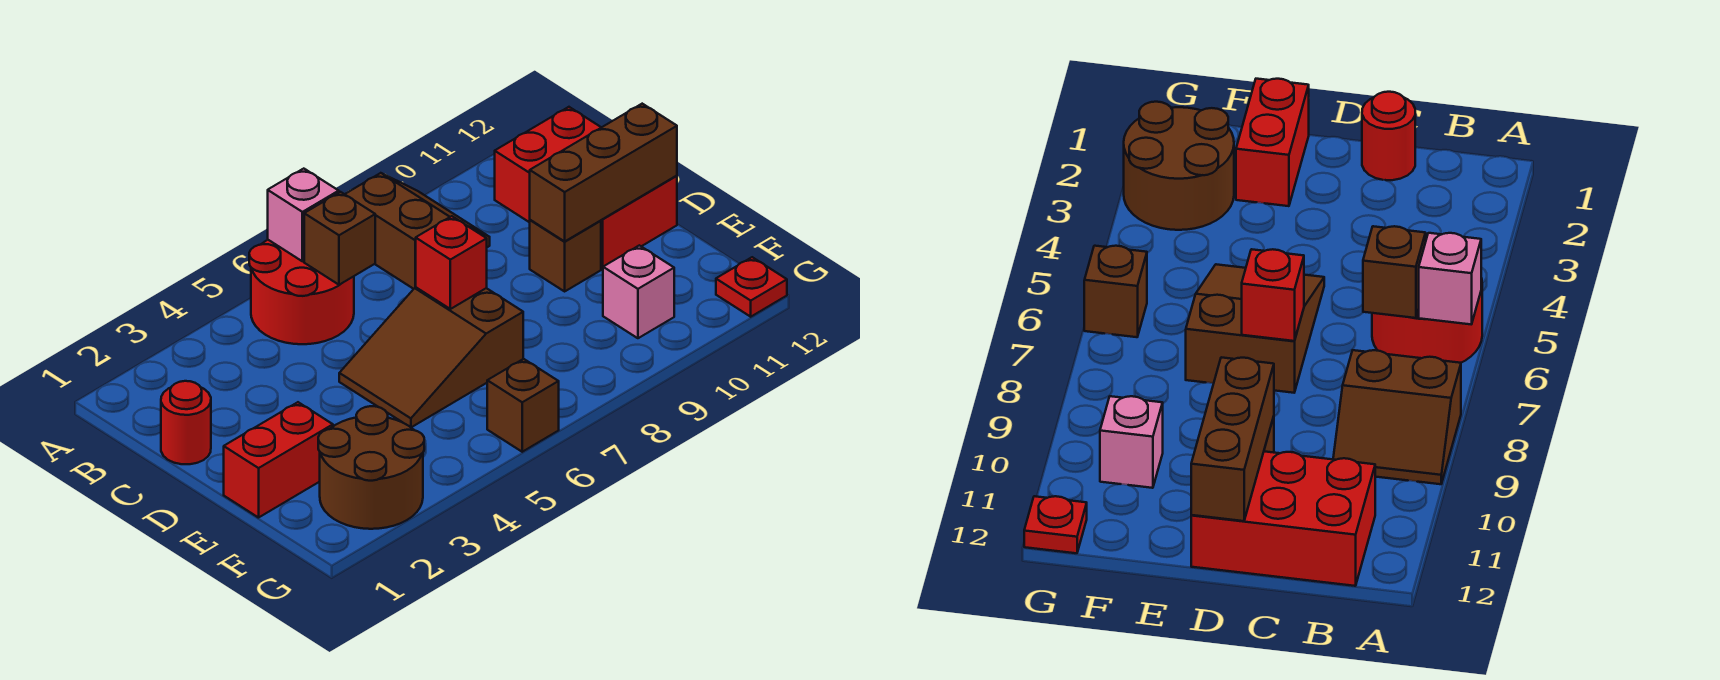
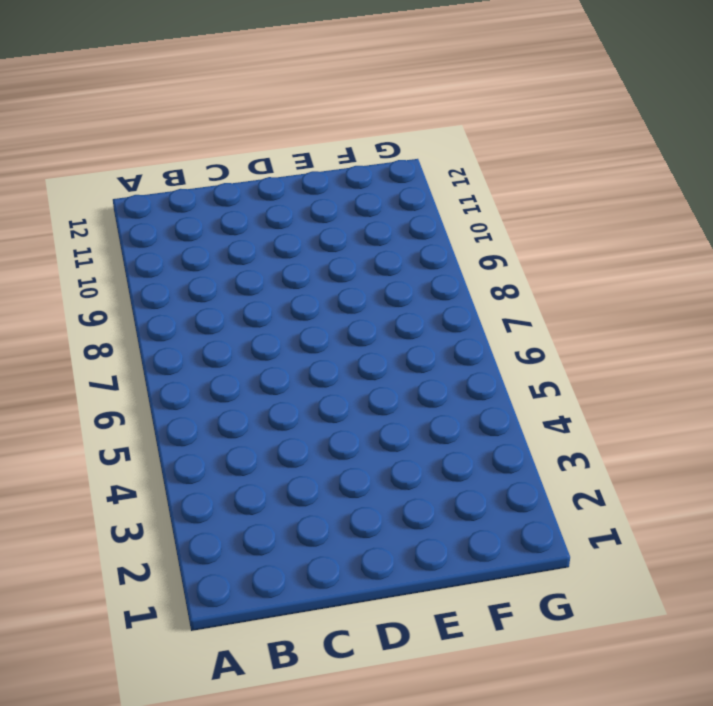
none -> red round brick A5:B6 level 1
none -> brown slope A8:B9 level 1 top 8
none -> red brick B11:D12 level 1

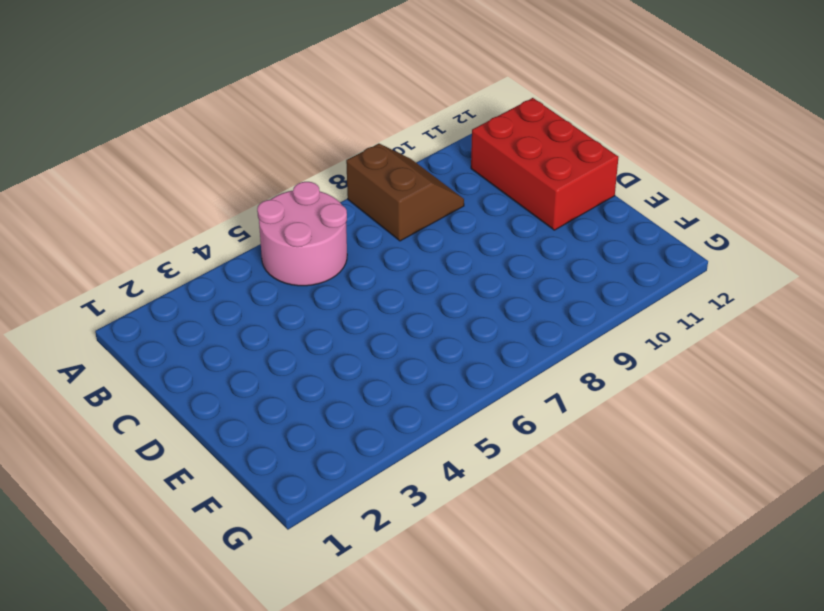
pink round brick A5:B6 level 1 -> red round brick A5:B6 level 1
none -> red round brick C1 level 1
none -> brown slope D5:E7 level 1 top 7
none -> brown brick D10 level 1

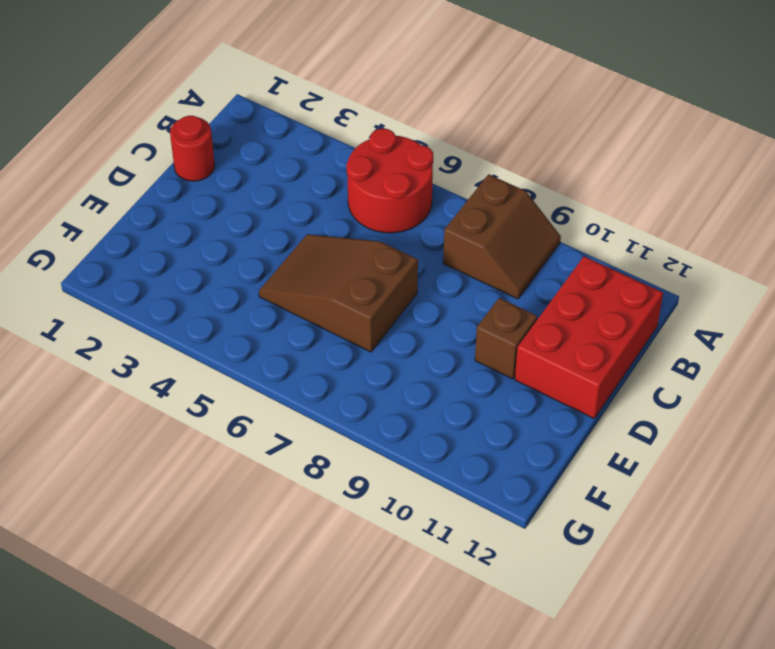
none -> red brick E1:E2 level 1
none -> brown round brick F2:G3 level 1
none -> pink brick F10 level 1

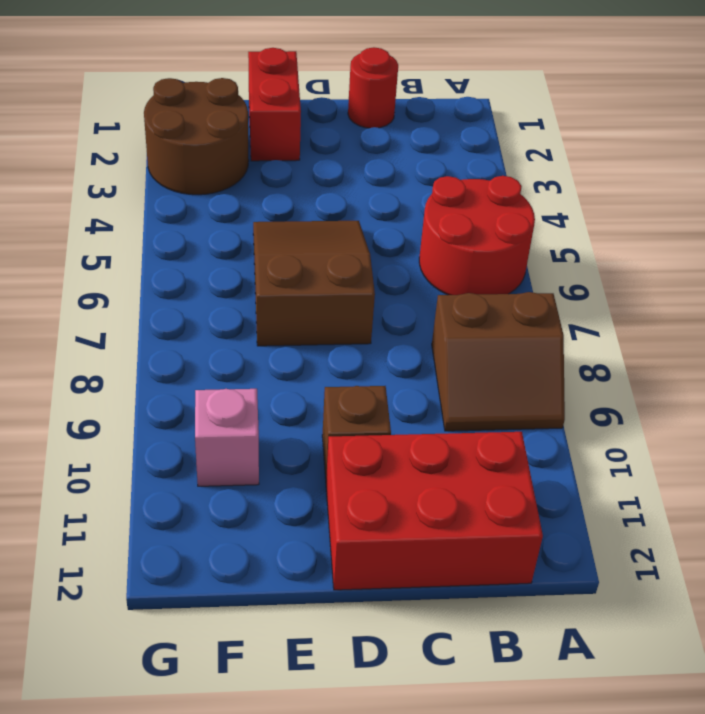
none -> brown brick G6 level 1
none -> red plate G12 level 1
none -> pink brick A6 level 2

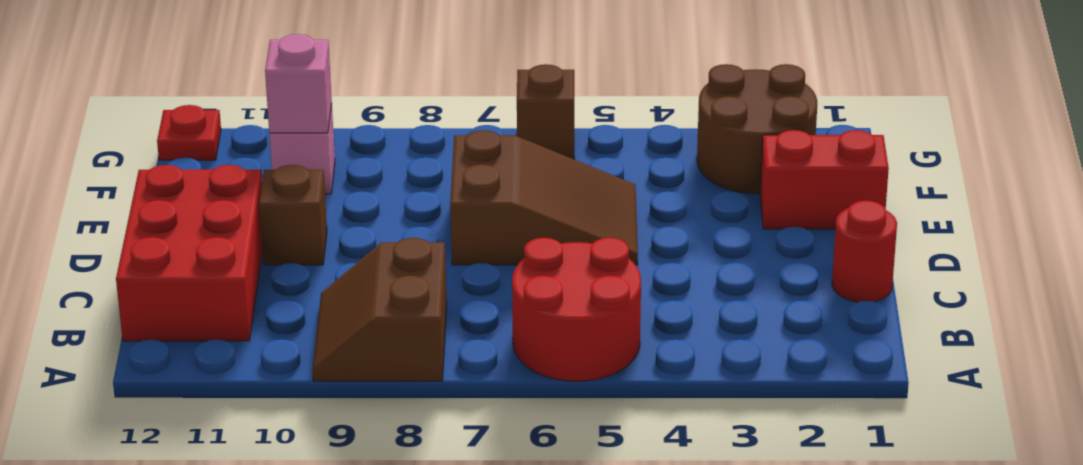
pink brick F10 level 2 -> pink brick A6 level 2
none -> brown brick B6 level 2
none -> red brick D7 level 2
none -> brown brick D10:D12 level 2

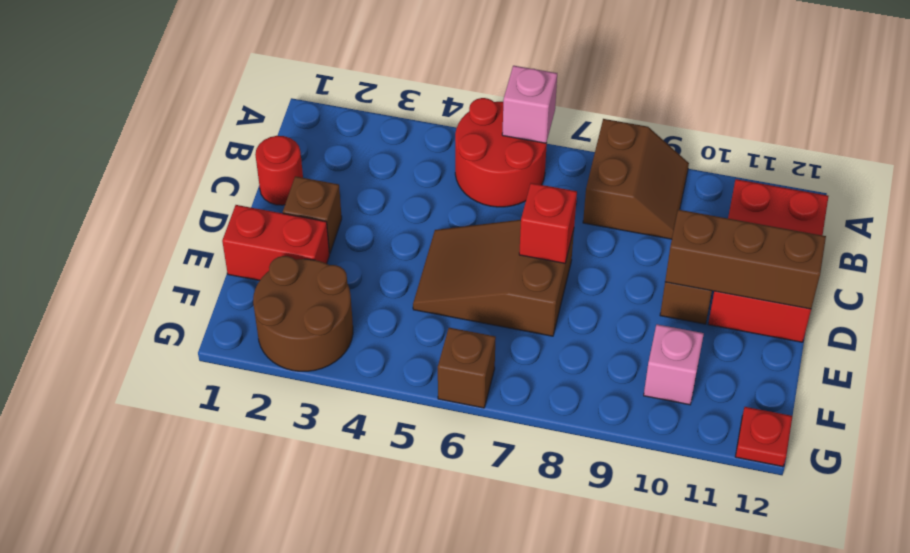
brown brick D2 level 1 -> brown brick B6 level 2

